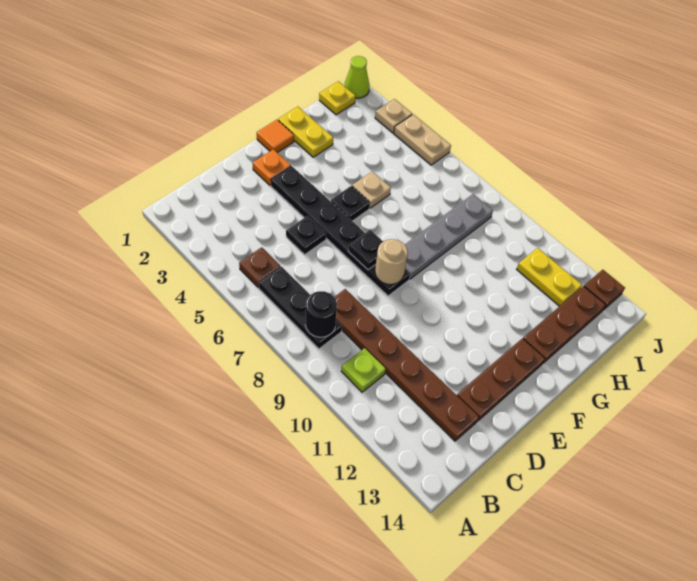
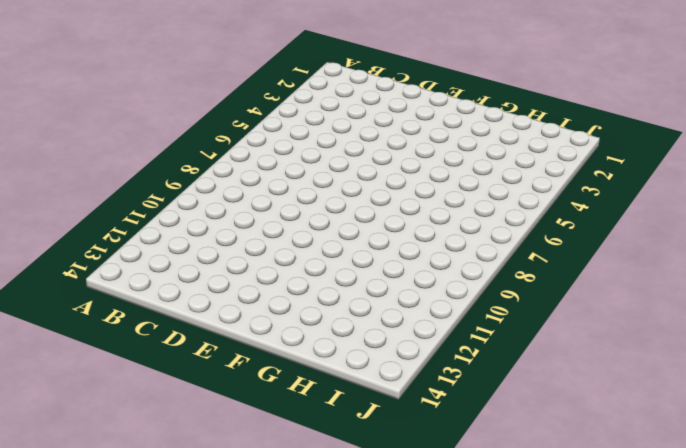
none -> brown plate B5 level 1
none -> black plate B6:B8 level 1
none -> lime plate B10 level 1

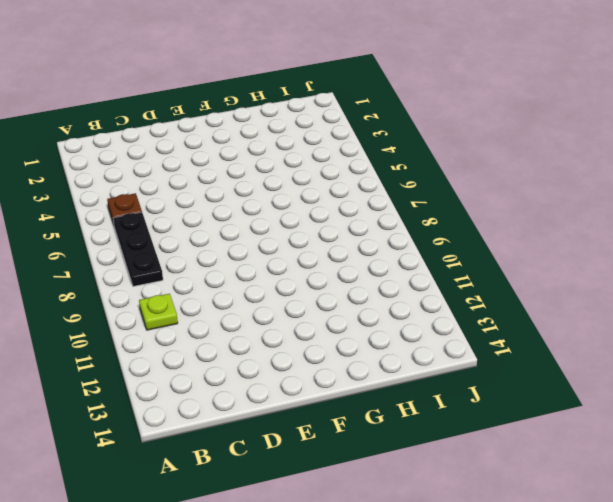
none -> brown plate C8:C13 level 1
none -> black plate D5 level 1
none -> brown plate D13:F13 level 1

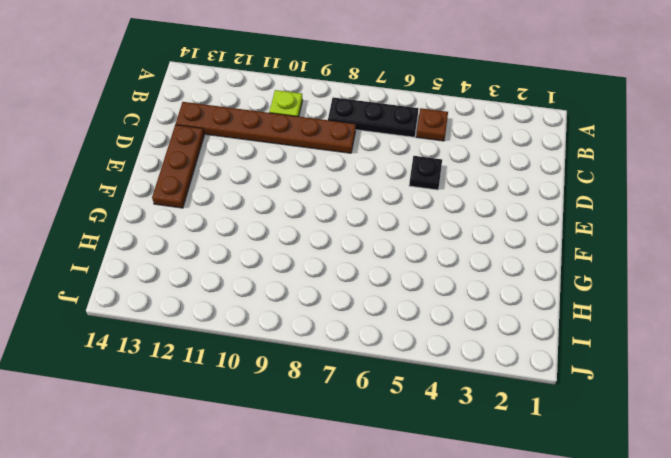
none -> orange plate E2 level 1
none -> black plate E3:E8 level 1
none -> orange tile F1 level 1

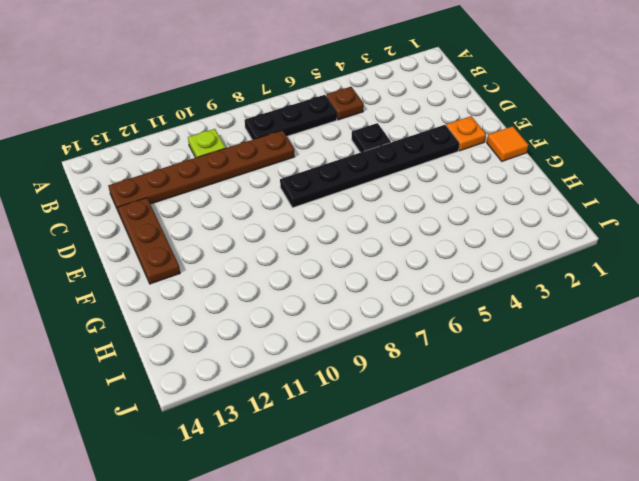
none -> black plate F5 level 1
none -> grey plate F8:I8 level 1
none -> yellow plate G1:G2 level 1

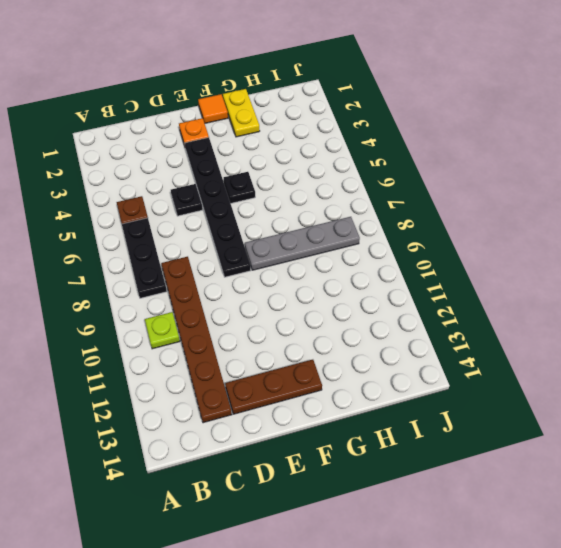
none -> tan plate G5 level 1
none -> brown plate G13:I13 level 1
none -> yellow plate I1 level 1

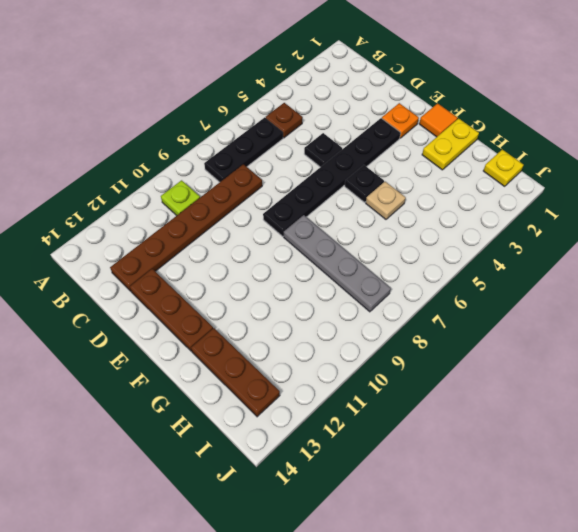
none -> yellow plate I11:I12 level 1
none -> lime cone J1 level 1
none -> tan plate J3 level 1

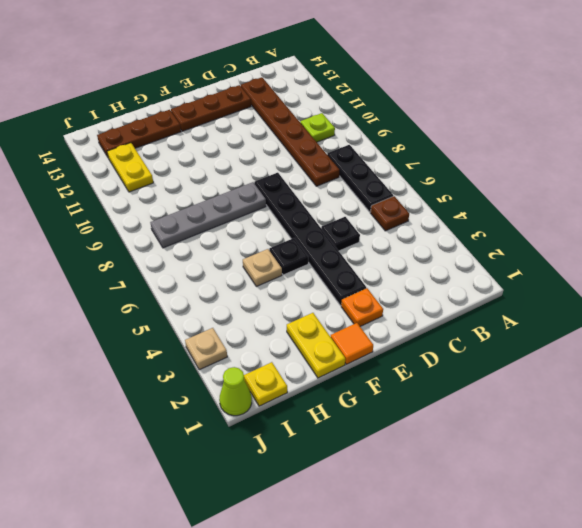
none -> tan plate J4:J5 level 1
none -> brown plate J13 level 1
none -> black round brick B8 level 2

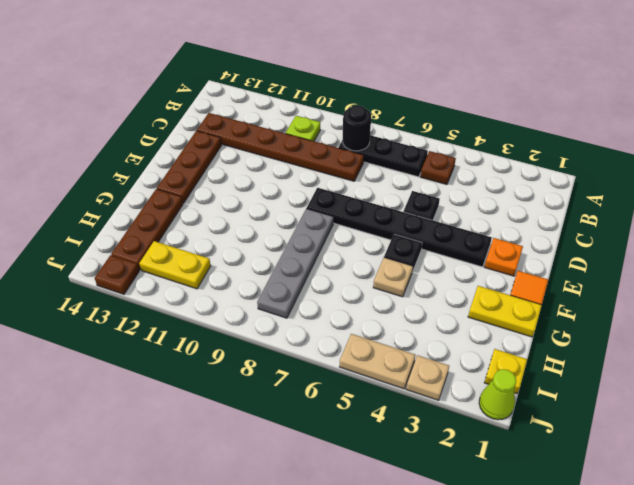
none -> black plate E7 level 2
none -> tan round brick E8 level 2

